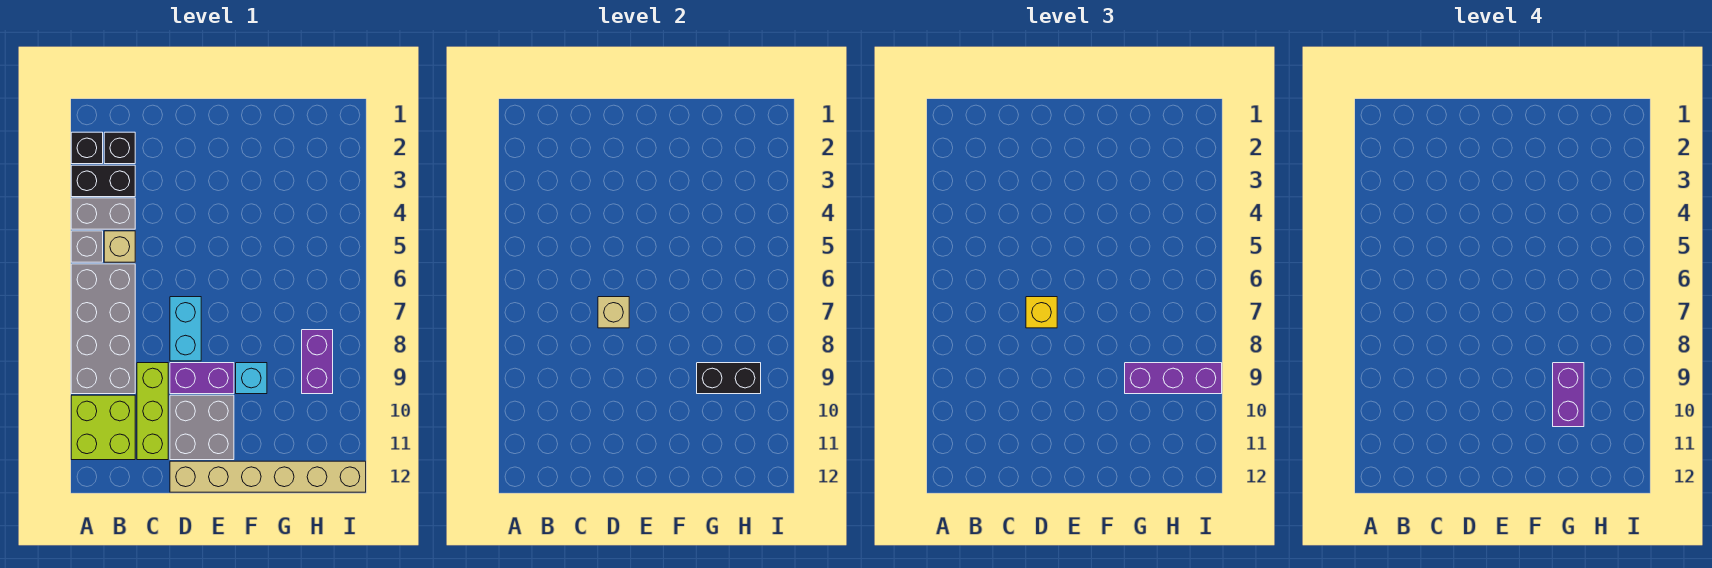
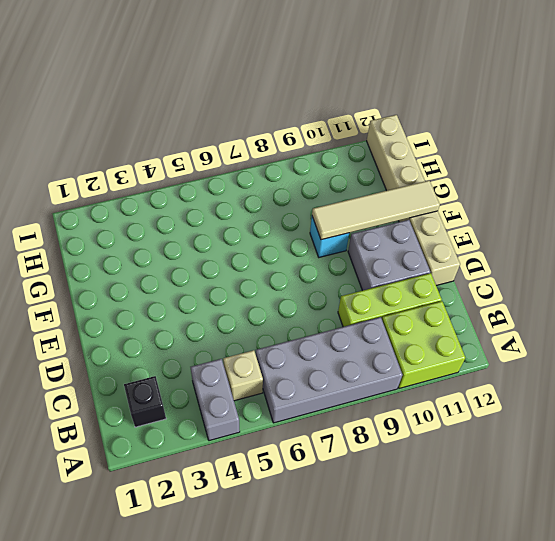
tan tile F9:F12 level 2 -> none
none -> black brick A2 level 1
none -> black brick A3:B3 level 1
none -> grey brick A5 level 1

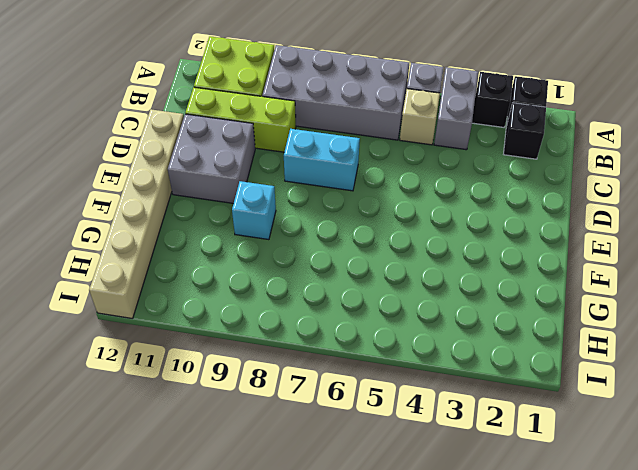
black brick A3 level 1 -> black brick A3:B3 level 1
none -> purple brick D9:E9 level 1
none -> purple brick H8:H9 level 1
none -> tan brick D7 level 2

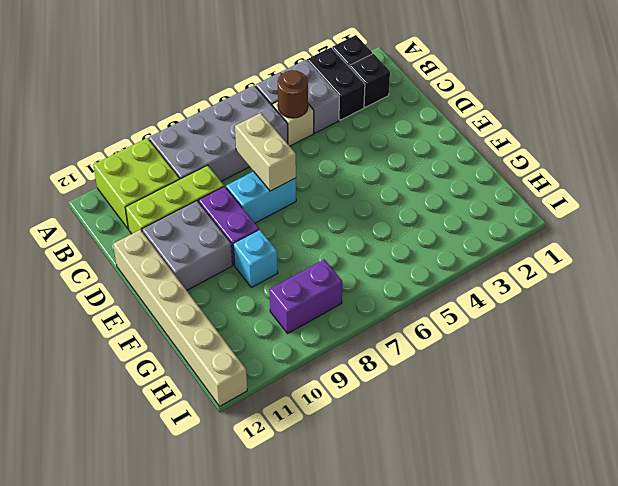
brown round brick B5 level 2 -> none
tan brick C7:D7 level 2 -> tan brick D7 level 2
none -> black brick G9:H9 level 2
none -> yellow brick D7 level 3
none -> purple brick G9:I9 level 3

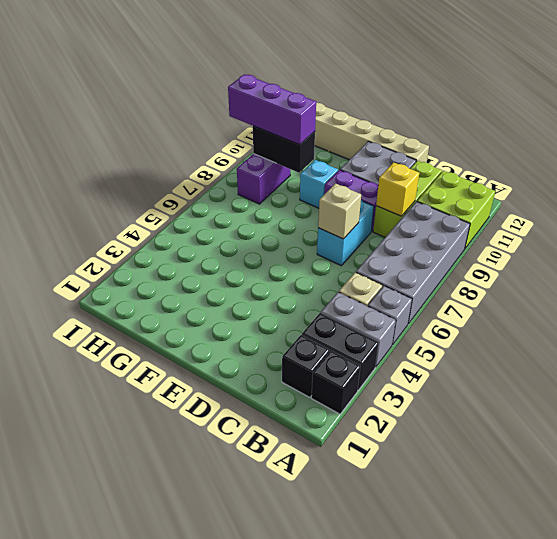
yellow brick C9 level 2 -> yellow brick D7 level 3
none -> purple brick G9:G10 level 4

